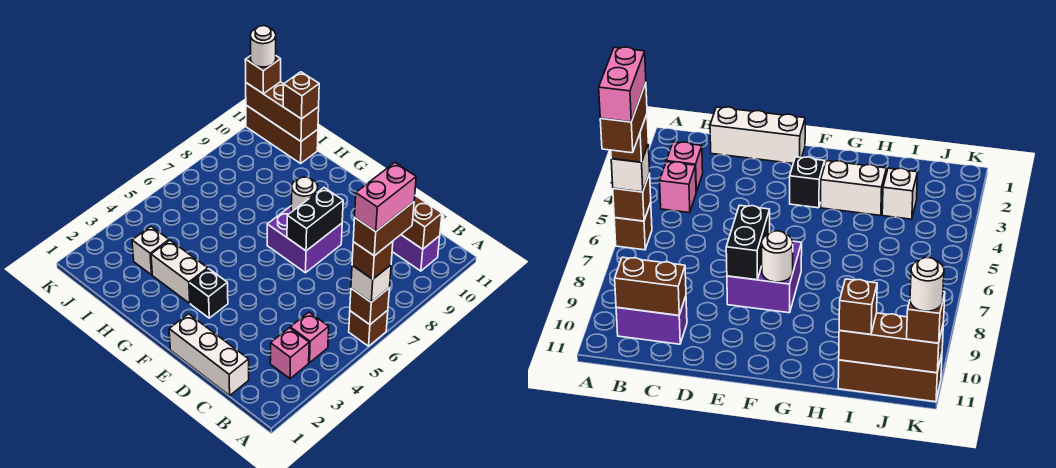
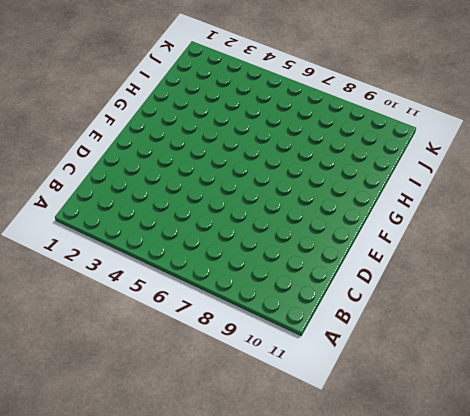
none -> brown brick A6 level 1
none -> pink brick B3 level 1
none -> pink brick B4 level 1

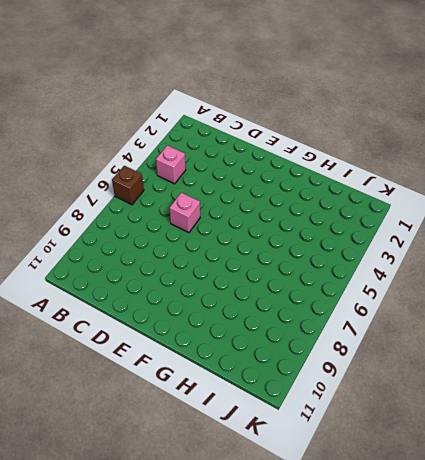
pink brick D6 level 1 -> pink brick B3 level 1
none -> purple brick B10:C10 level 1
none -> white brick C1:E1 level 1
none -> purple brick E7:F8 level 1

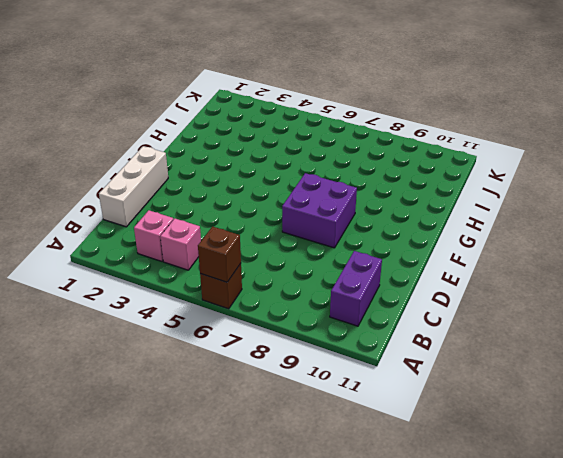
none -> black brick F3 level 1
none -> white brick G3:H3 level 1
none -> white brick I3 level 1

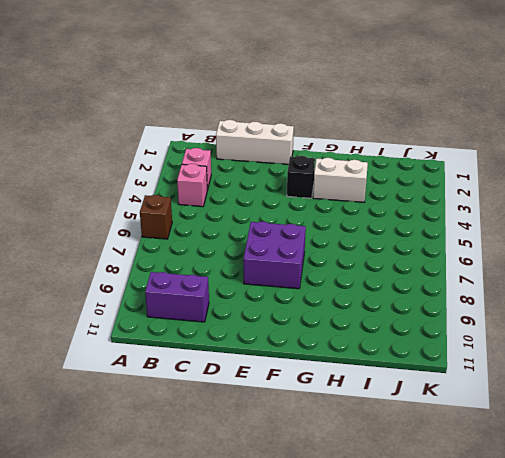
none -> white brick I3 level 1
none -> brown brick I11:K11 level 1
none -> brown brick A6 level 2

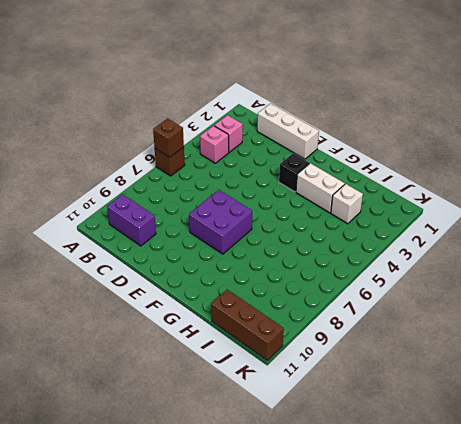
none -> brown brick B10:C10 level 2
none -> black brick E7:E8 level 2
none -> white round brick F8 level 2

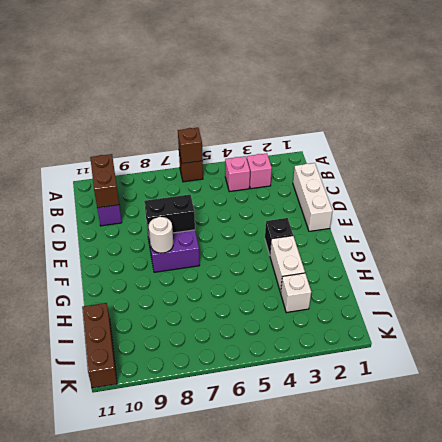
none -> brown brick I11:K11 level 2
none -> white brick A6 level 3
none -> brown brick I11 level 3

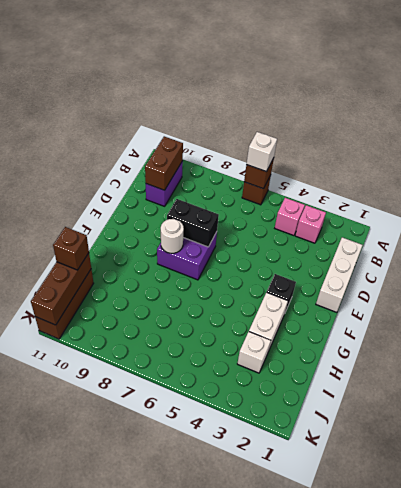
none -> brown brick K11 level 3
none -> brown brick A6 level 4
none -> white round brick K11 level 4

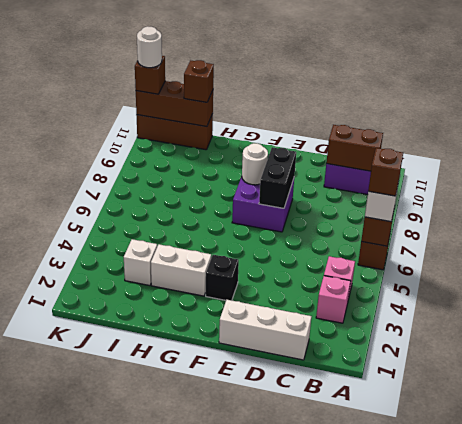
none -> brown brick A6:A7 level 5
none -> pink brick A6:A7 level 6

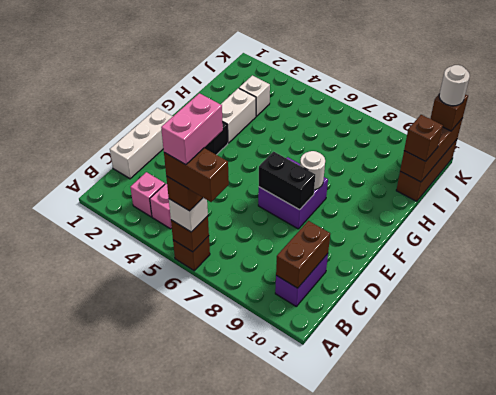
pink brick A6:B6 level 6 -> pink brick A6:A7 level 6

